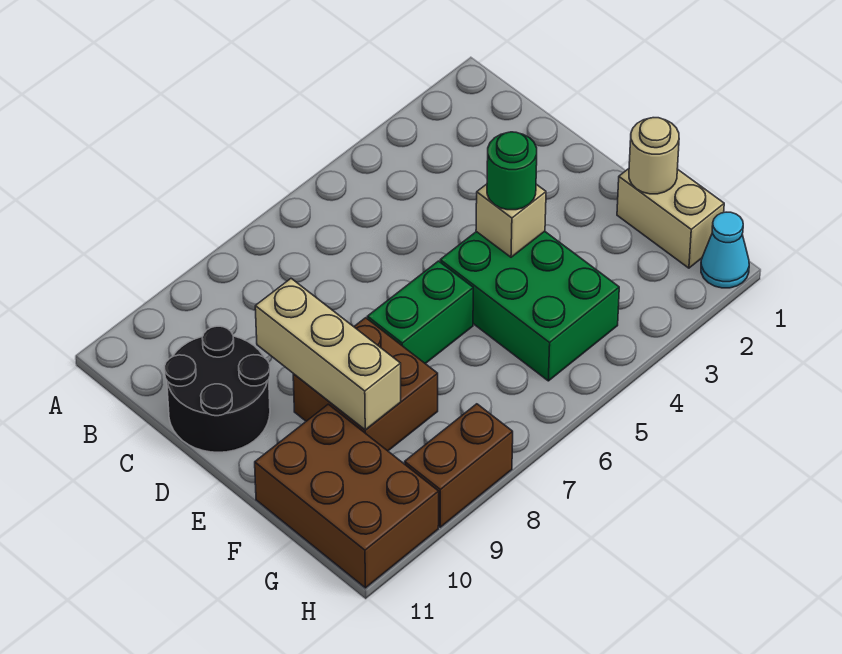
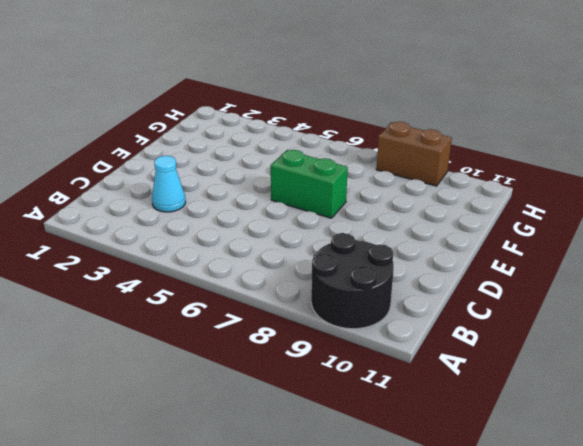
black round brick A9:B10 level 1 -> black round brick C10:D11 level 1
cyan cone C3 level 1 -> cyan cone H1 level 1
none -> green brick E4:G5 level 1
none -> brown brick E8:F9 level 1
none -> tan brick F1:G1 level 1

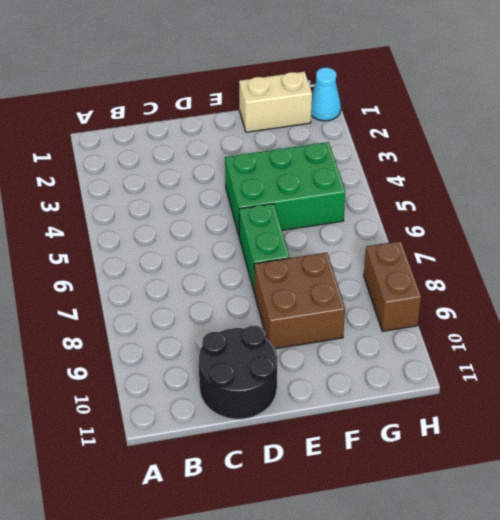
none -> brown brick F10:H11 level 1
none -> tan brick D9:F9 level 2
none -> tan brick E4 level 2

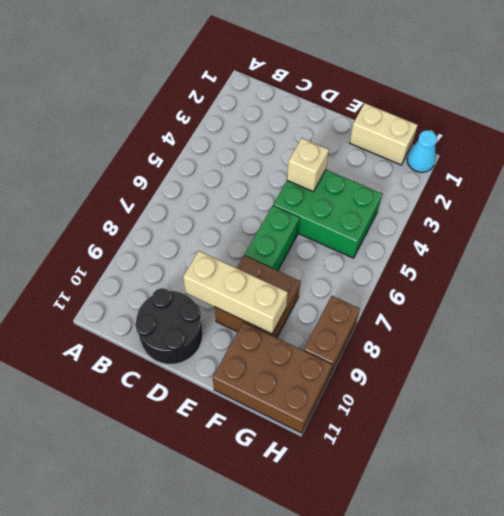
none -> tan round brick F1 level 2
none -> green round brick E4 level 3

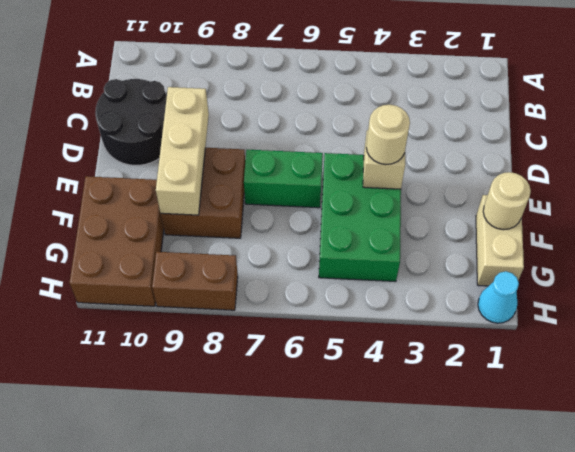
tan round brick E4 level 3 -> green round brick E4 level 3

